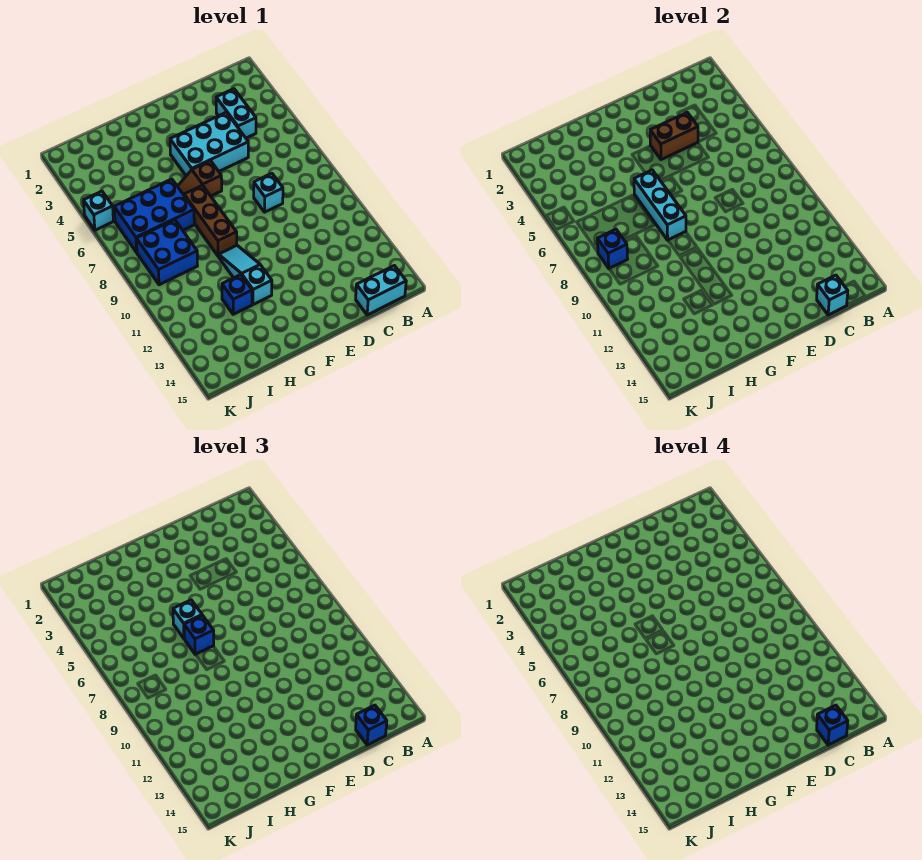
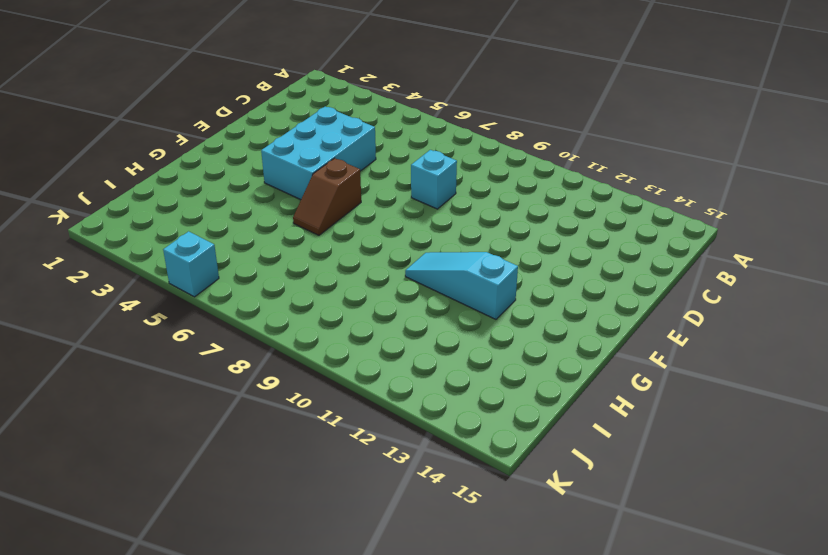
none -> cyan brick B15:C15 level 1
none -> cyan brick C3:C4 level 1
none -> brown brick G7:G9 level 1

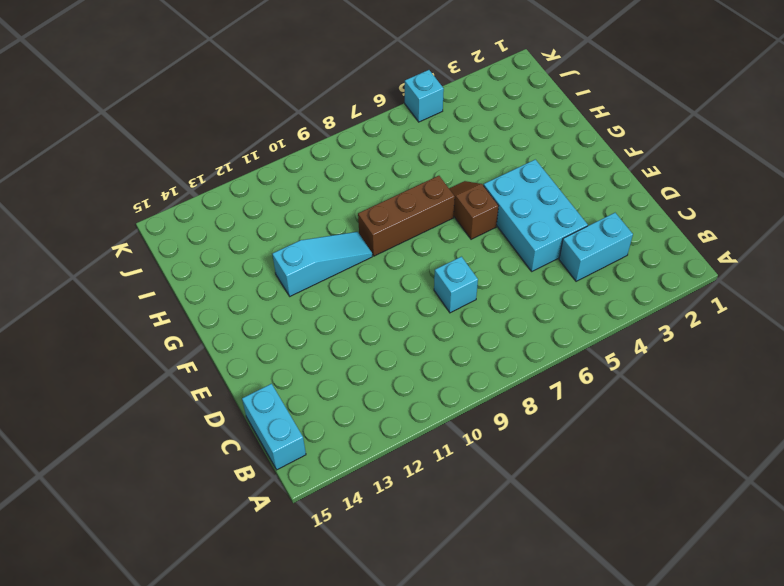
none -> blue brick H6:J7 level 1
none -> blue brick H12 level 1
none -> blue brick I8:J9 level 1

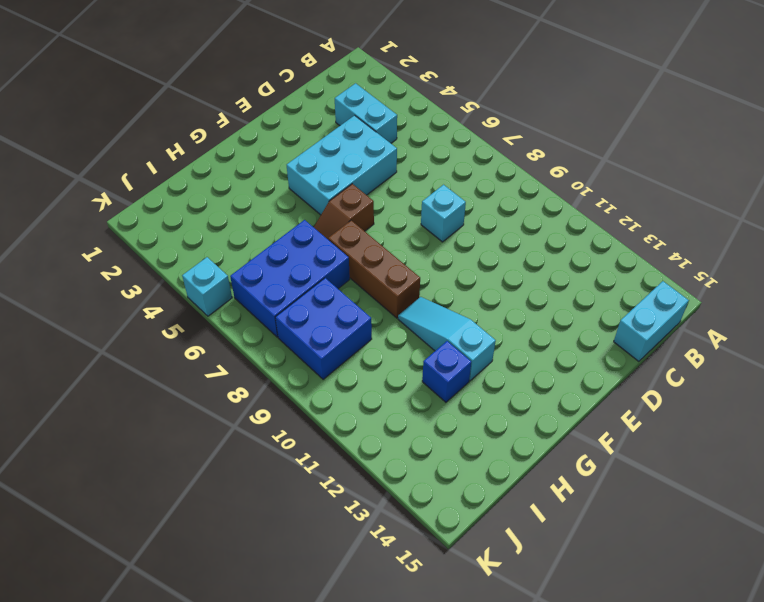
none -> cyan brick C15 level 2
none -> brown brick D4:E4 level 2
none -> cyan brick G6:G8 level 2

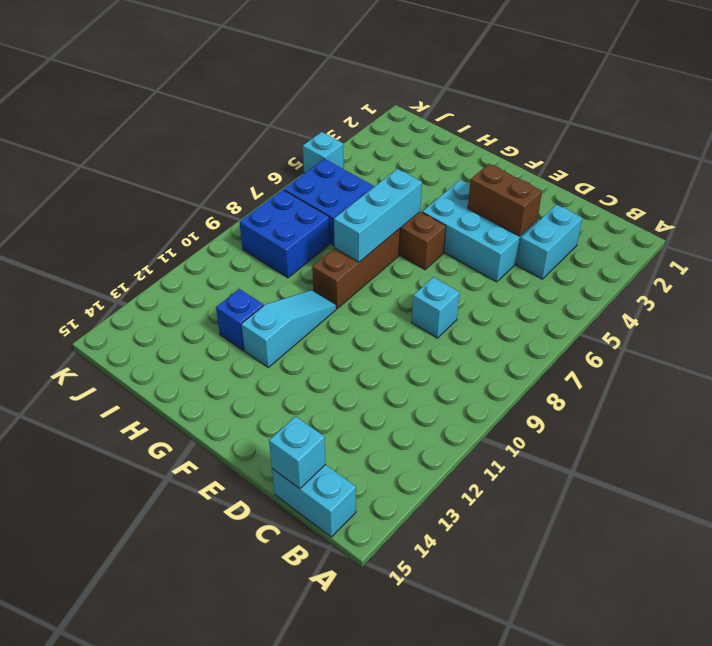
none -> blue brick J8 level 2
none -> blue brick C15 level 3
none -> cyan brick G6 level 3

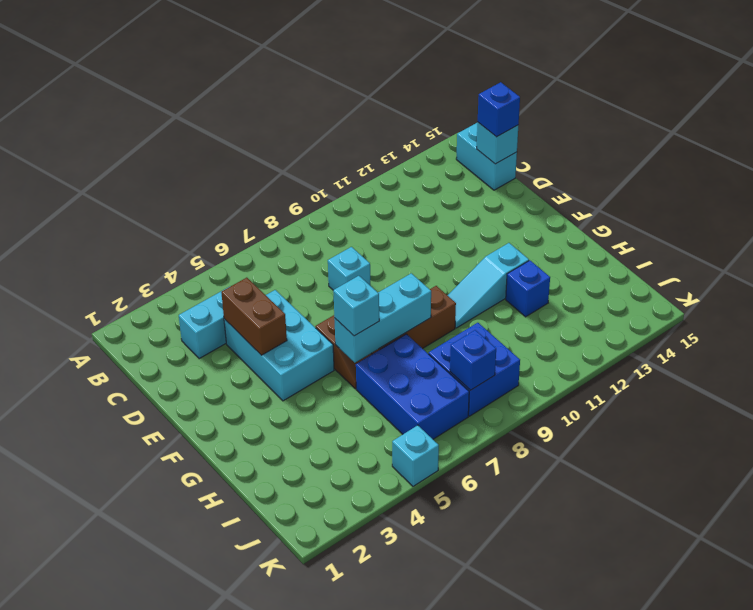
none -> blue brick G7 level 3
none -> blue brick C15 level 4

